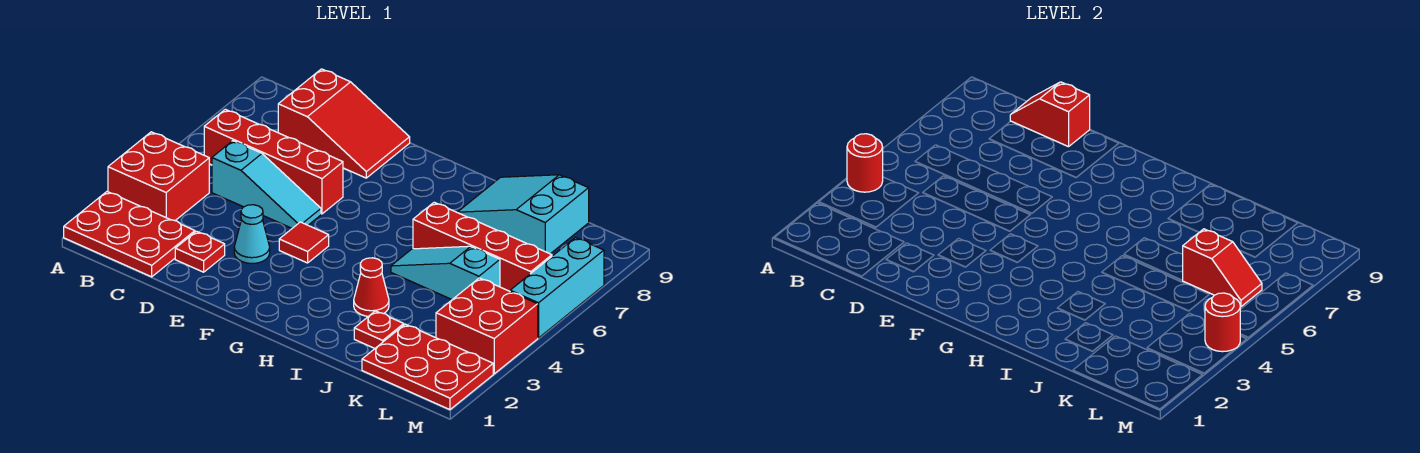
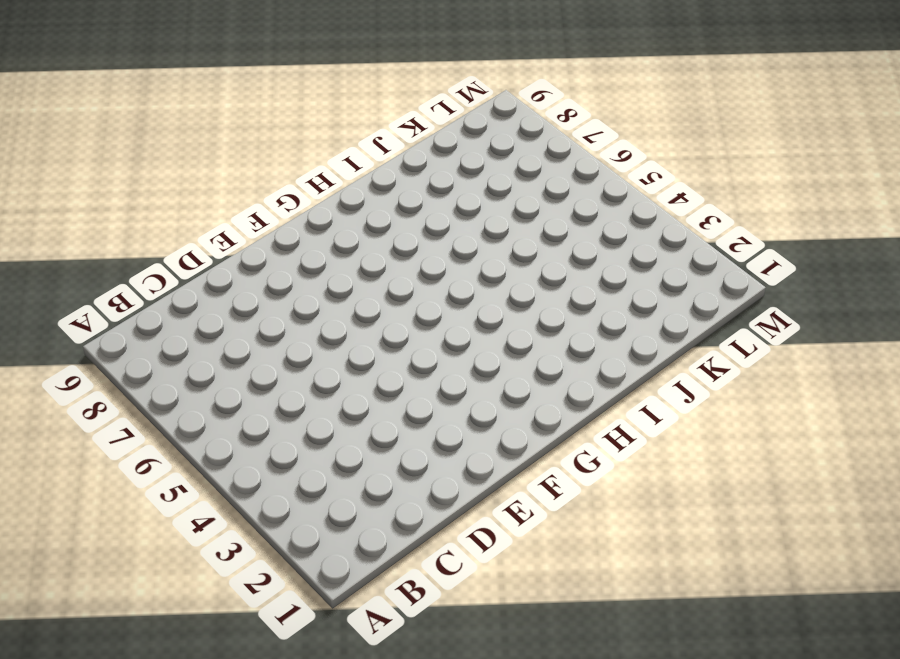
none -> red plate A1:C2 level 1
none -> red brick A3:B4 level 1
none -> red brick B6:E6 level 1

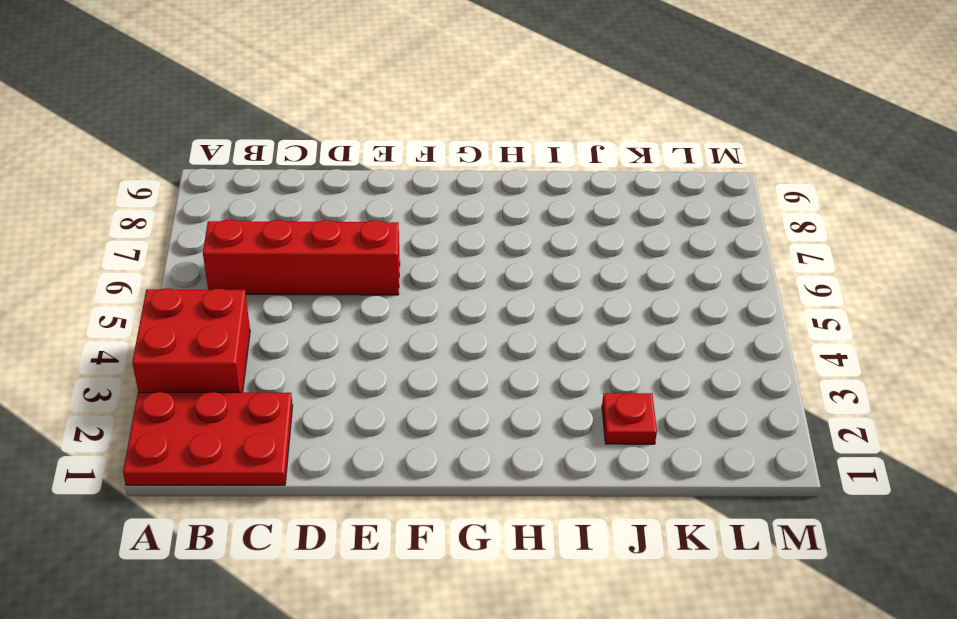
none -> cyan slope C5:E5 level 1 top C
none -> red slope C8:E9 level 1 top C
none -> red plate D2 level 1

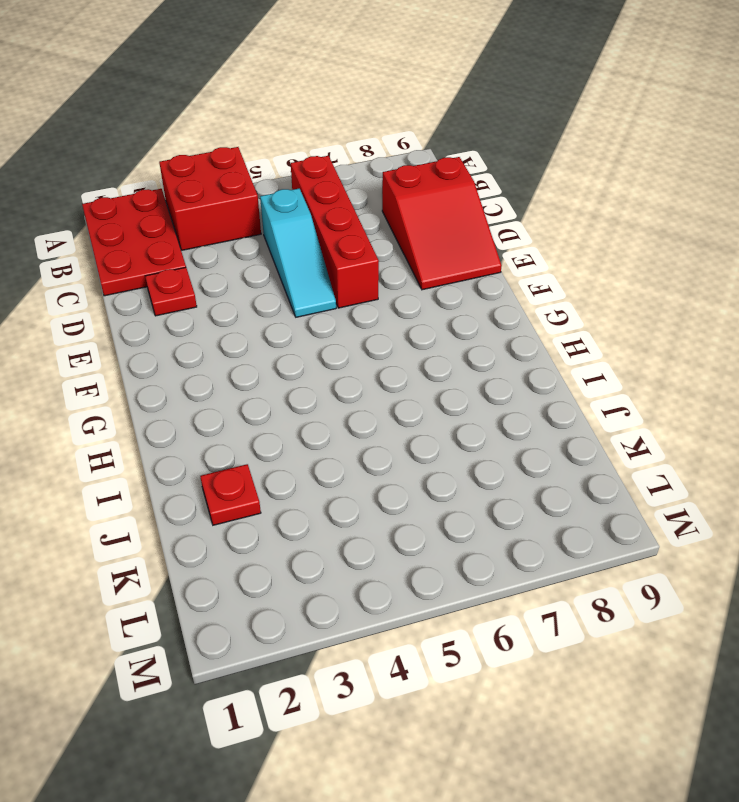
none -> cyan cone E3 level 1
none -> red tile F4 level 1
none -> red cone I3 level 1

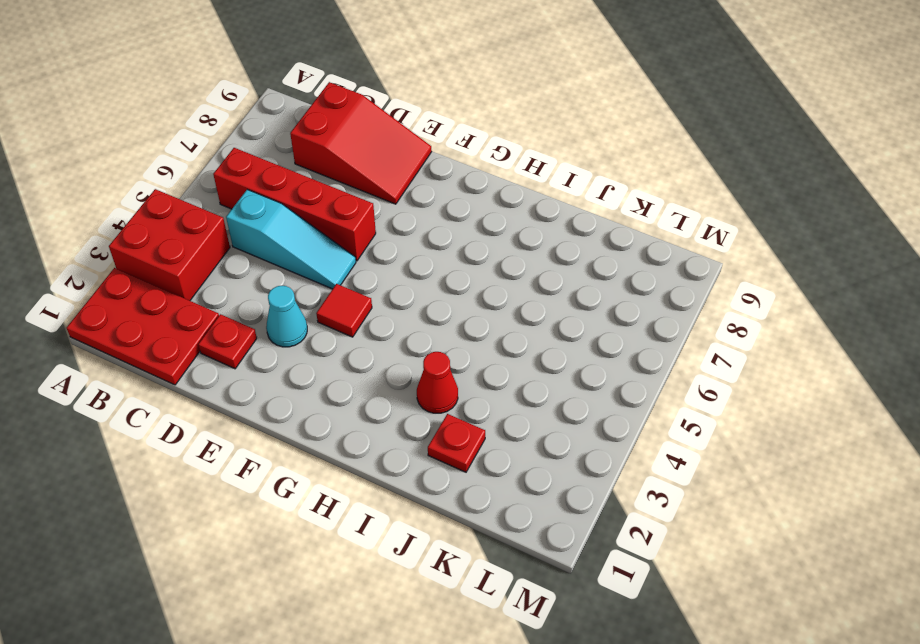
none -> cyan slope I5:K5 level 1 top K
none -> red brick I6:L6 level 1
none -> cyan slope I8:K9 level 1 top K

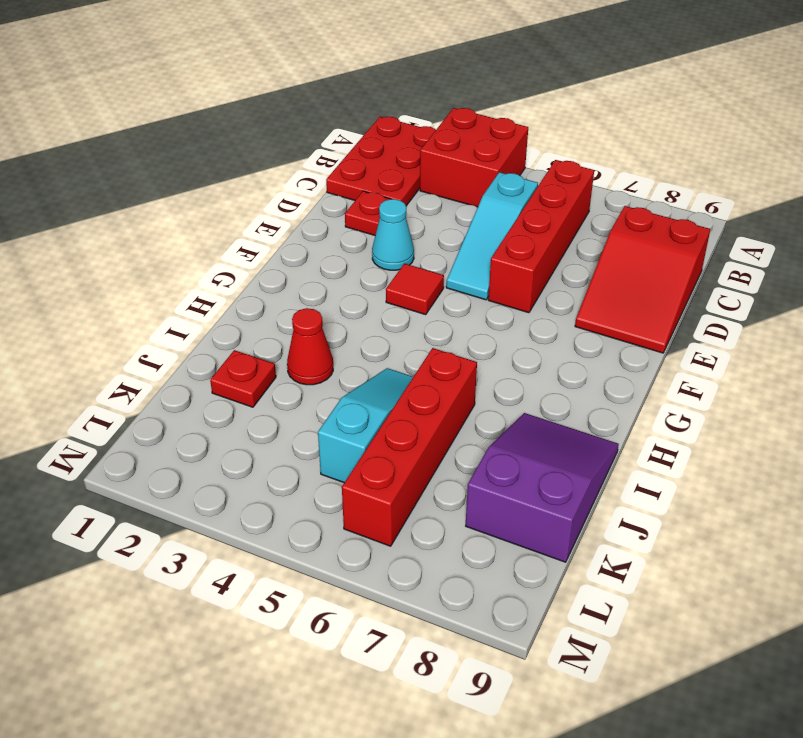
purple slope I8:K9 level 1 top K -> cyan slope I8:K9 level 1 top K
none -> red plate K1:M2 level 1
none -> red brick L3:M4 level 1
none -> cyan brick M5:M7 level 1

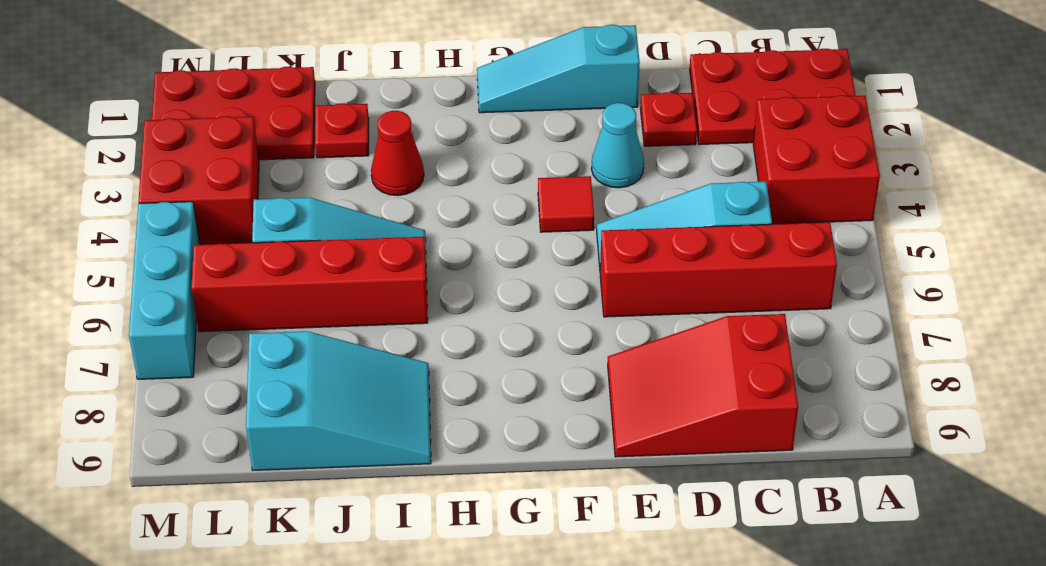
cyan slope E1:G1 level 1 top E -> none
none -> red round brick A4 level 2
none -> red slope C9:D9 level 2 top D
none -> red slope K6:L6 level 2 top K

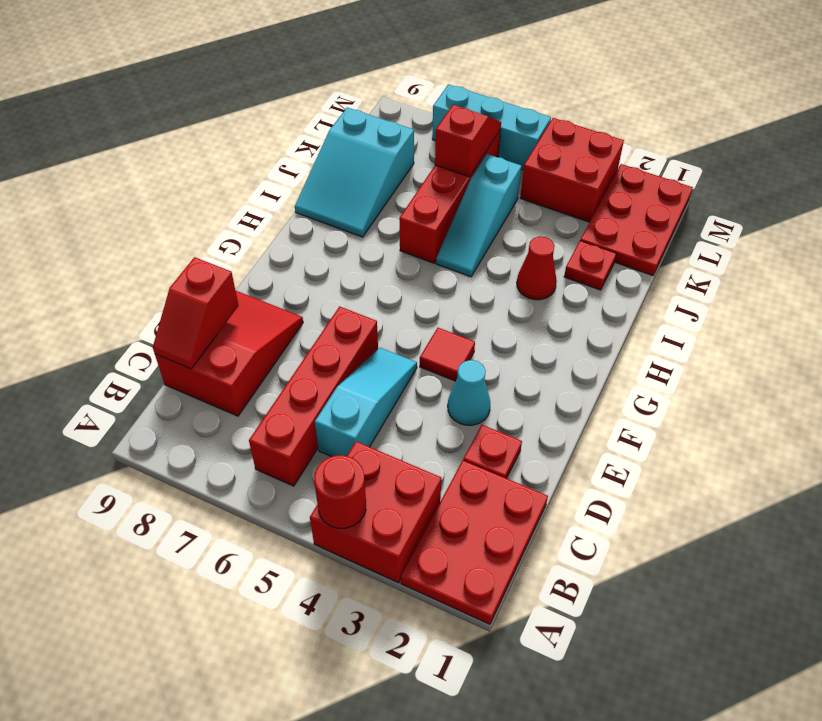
none -> red round brick M4 level 2

